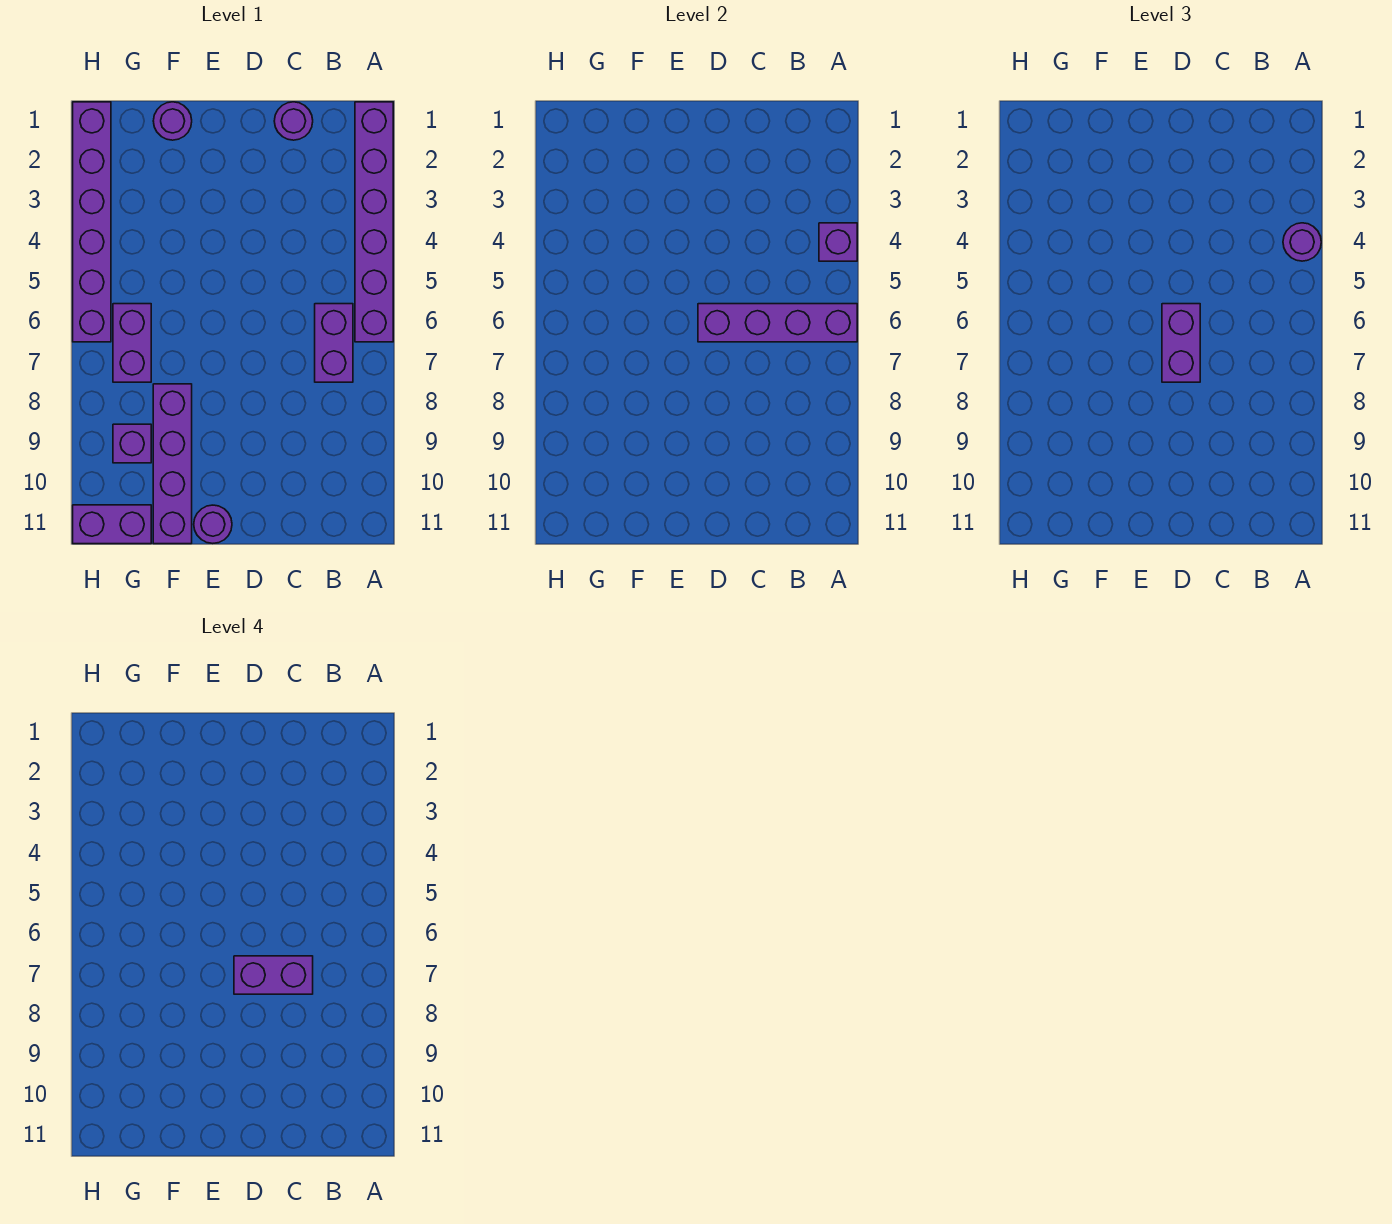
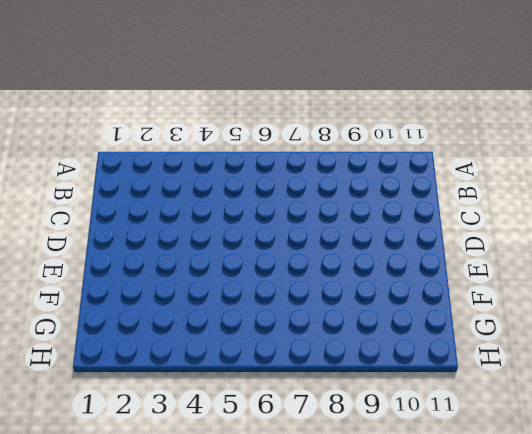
none -> purple brick A1:A6 level 1
none -> purple brick B6:B7 level 1
none -> purple round brick C1 level 1

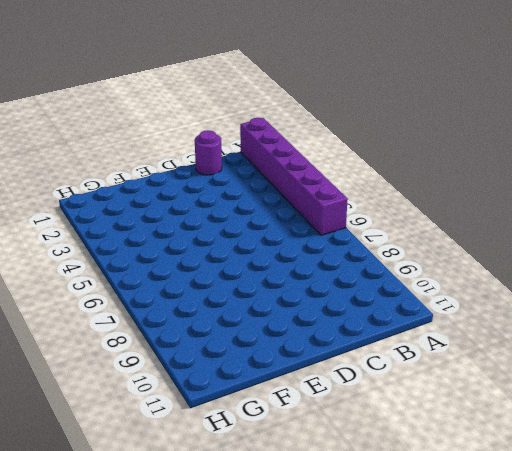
none -> purple brick B6:B7 level 1
none -> purple round brick E11 level 1
none -> purple round brick F1 level 1

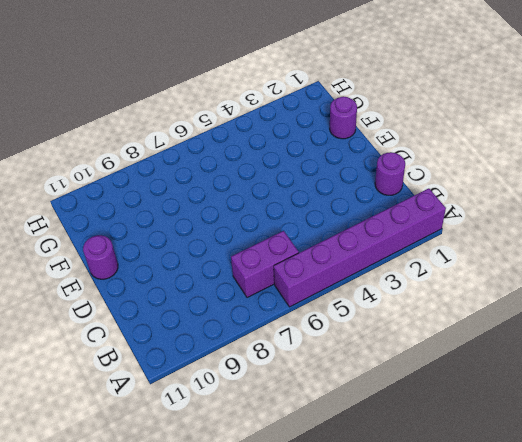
none -> purple brick F8:F11 level 1
none -> purple brick G6:G7 level 1
none -> purple brick G9 level 1

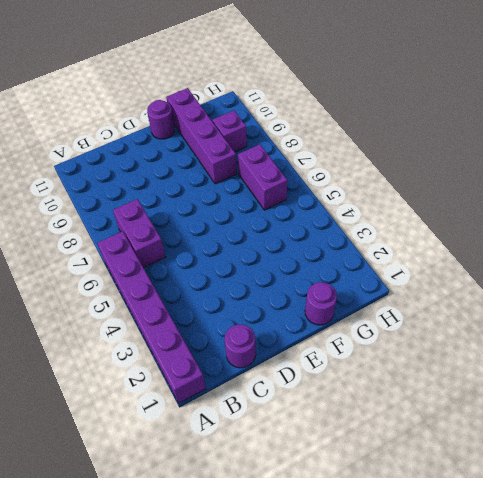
none -> purple brick G11:H11 level 1
none -> purple brick H1:H6 level 1
none -> purple brick A4 level 2

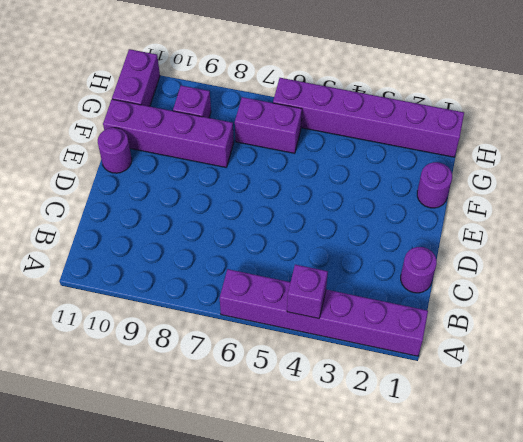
none -> purple brick B6:B7 level 1
none -> purple brick A6:D6 level 2
none -> purple round brick A4 level 3

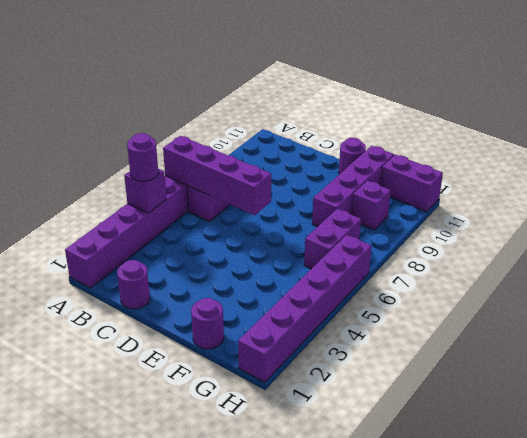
none -> purple brick D6:D7 level 3
none -> purple brick C7:D7 level 4

